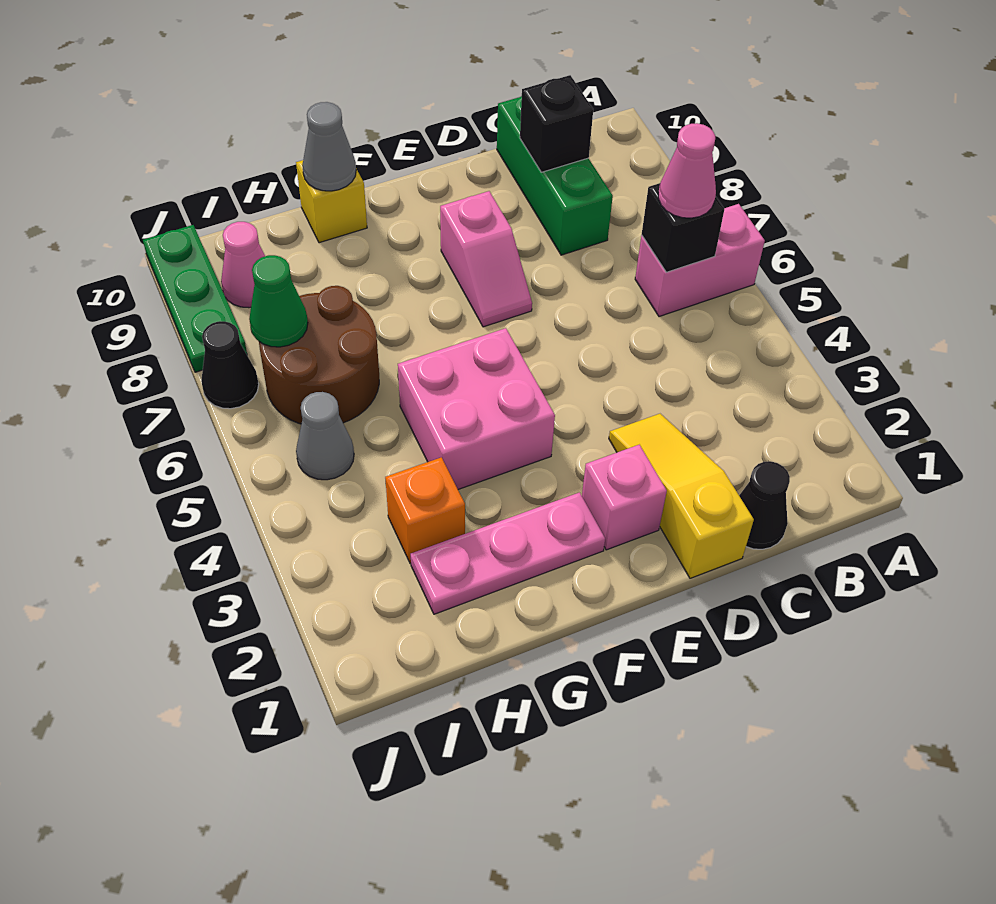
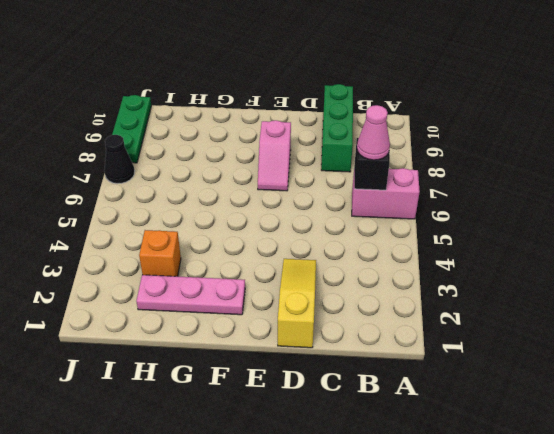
none -> black cone C1 level 1
none -> pink brick E2 level 1
none -> pink brick F4:G5 level 1

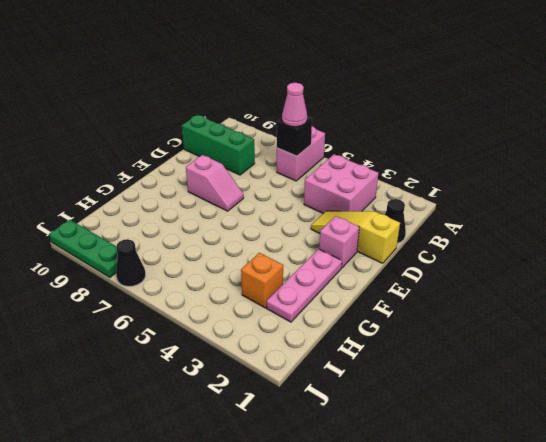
pink brick B3:C4 level 1 -> pink brick F4:G5 level 1
none -> yellow brick G10 level 1
none -> brown round brick H6:I7 level 1
none -> grey cone I5 level 1

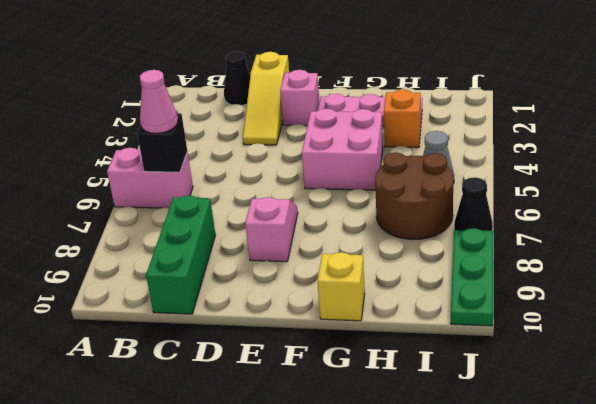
none -> pink cone I9 level 1
none -> black brick C9 level 2
none -> grey cone G10 level 2

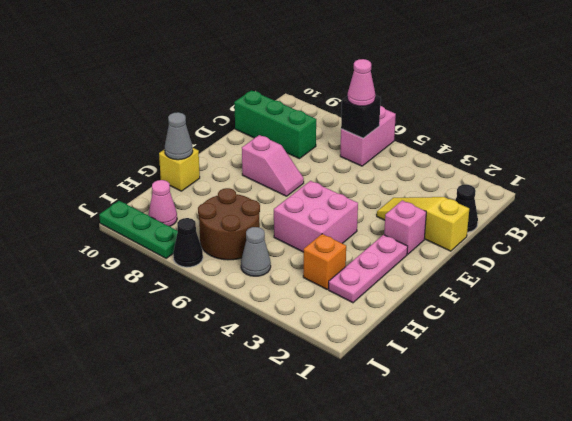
none -> black brick C9 level 2
none -> green cone I7 level 2

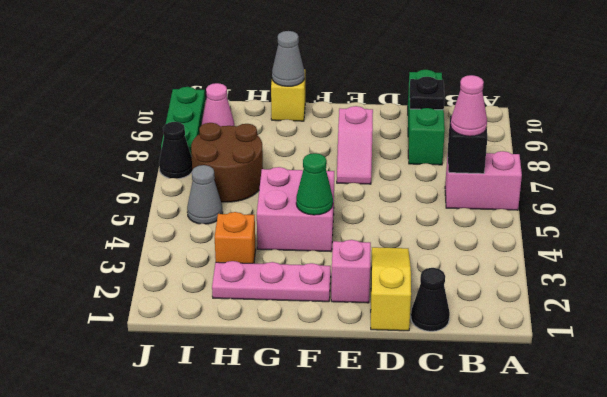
black plate C9 level 2 -> black brick C9 level 2
green cone F4 level 2 -> green cone I7 level 2

